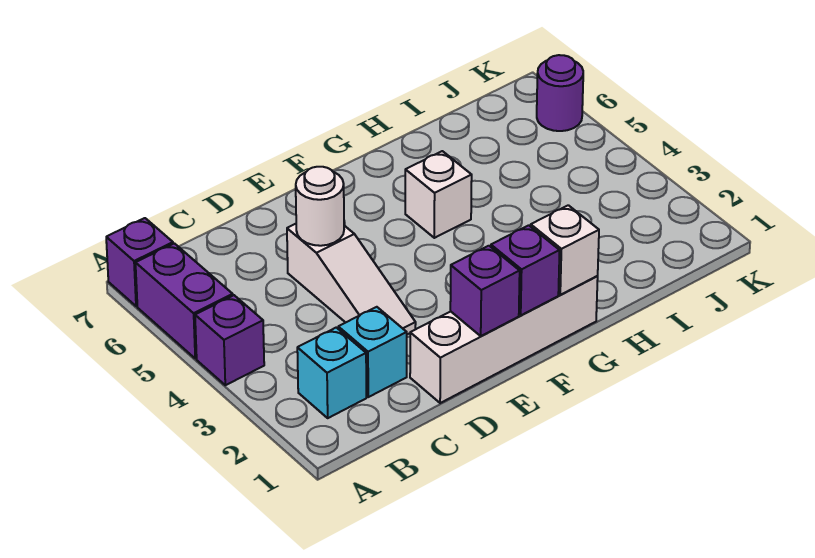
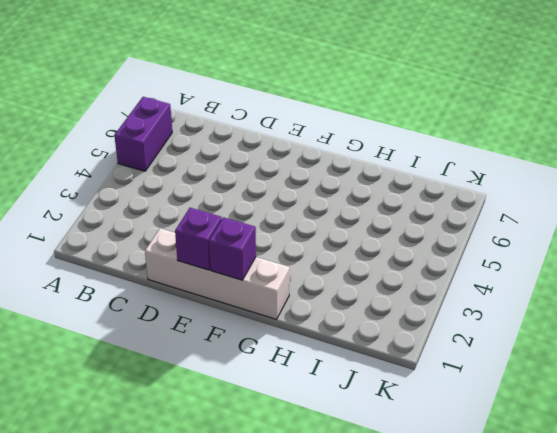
none -> purple brick A4 level 1
none -> purple brick A7 level 1
none -> cyan brick B2 level 1

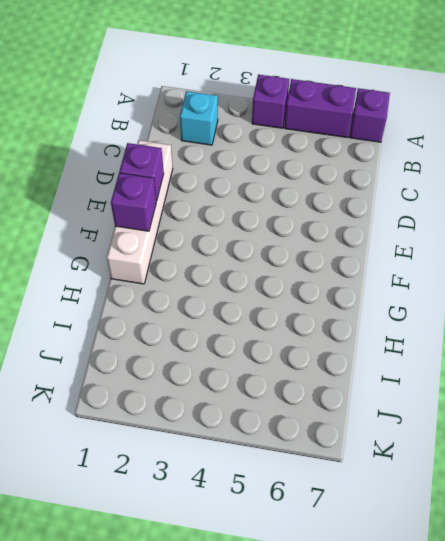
none -> cyan brick C2 level 1
none -> white slope D3:D5 level 1 top 5
none -> white brick G5 level 1

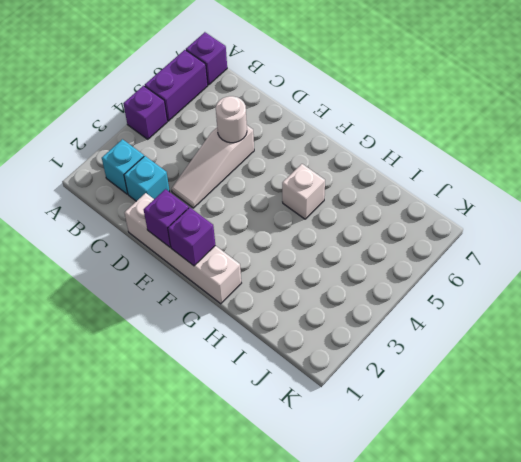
none -> purple round brick K6 level 1
none -> white brick G1 level 2

